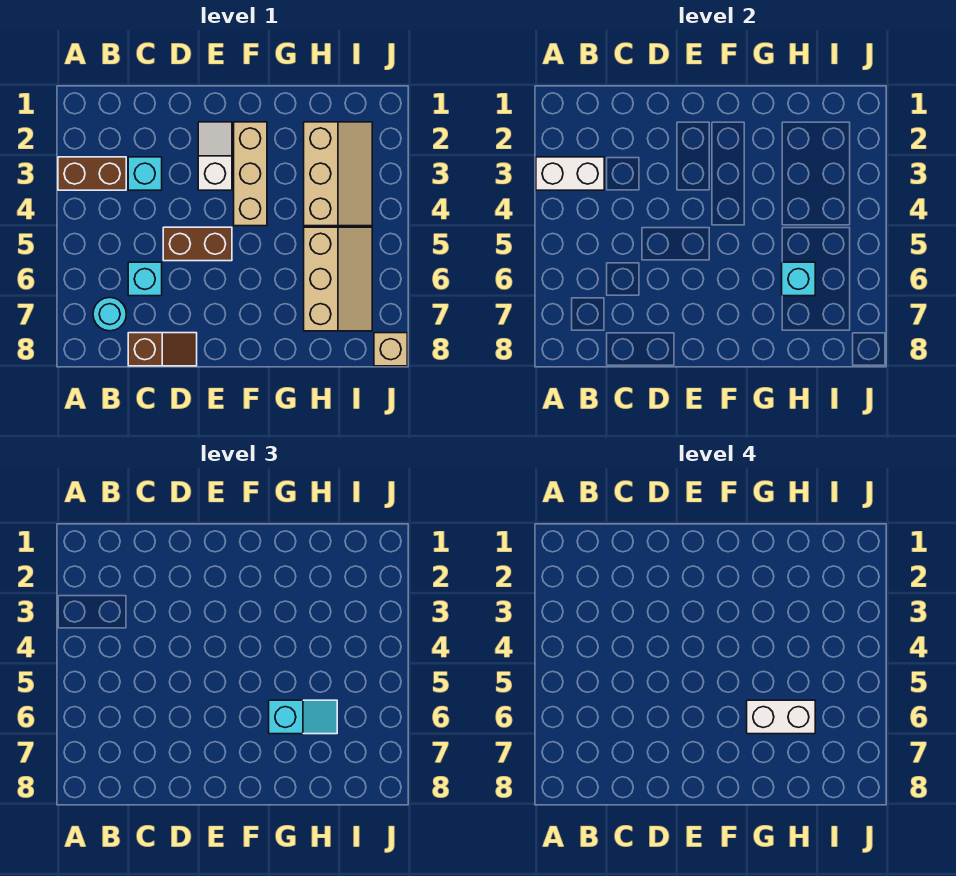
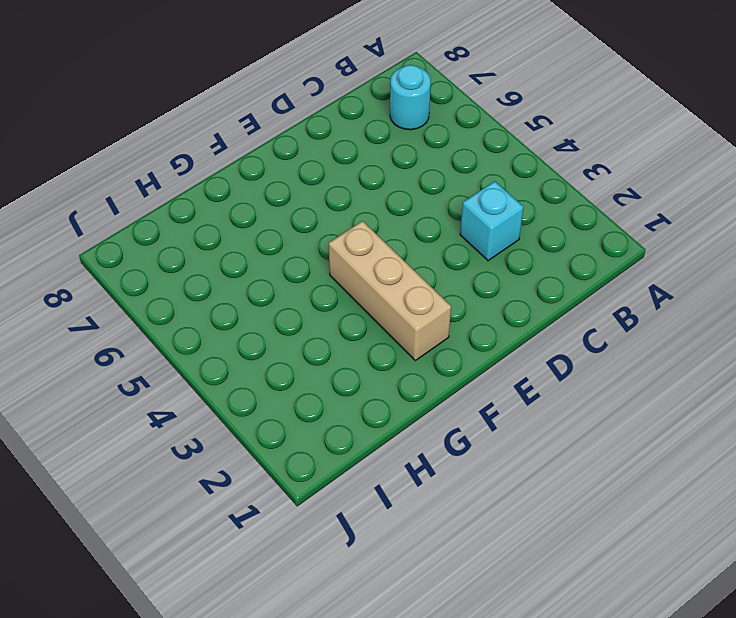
none -> brown brick A3:B3 level 1
none -> cyan brick C6 level 1
none -> brown slope C8:D8 level 1 top C

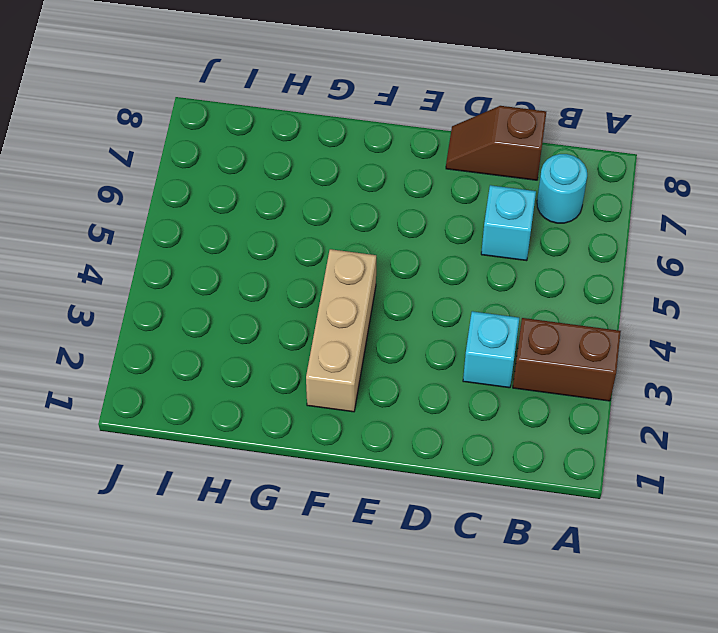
none -> brown brick D5:E5 level 1
none -> white slope E2:E3 level 1 top 3
none -> tan slope H2:I4 level 1 top H

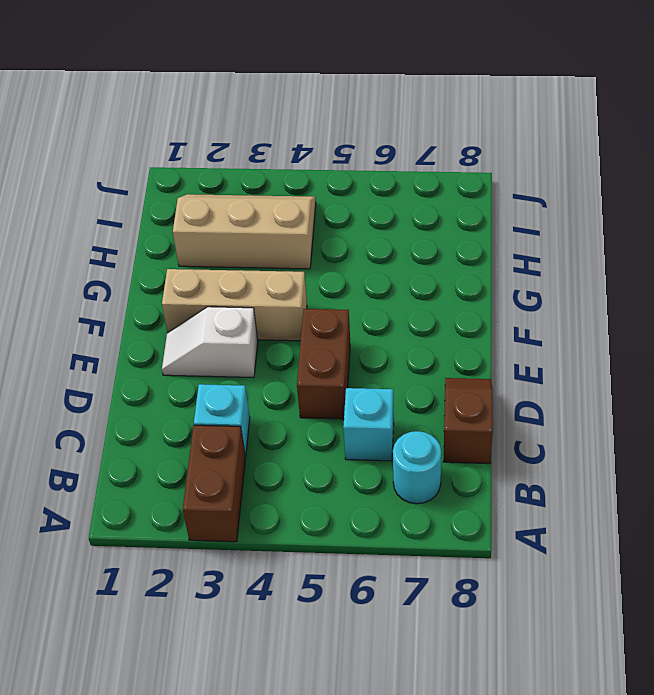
none -> tan slope H5:I7 level 1 top H
none -> tan brick J8 level 1
none -> white brick A3:B3 level 2

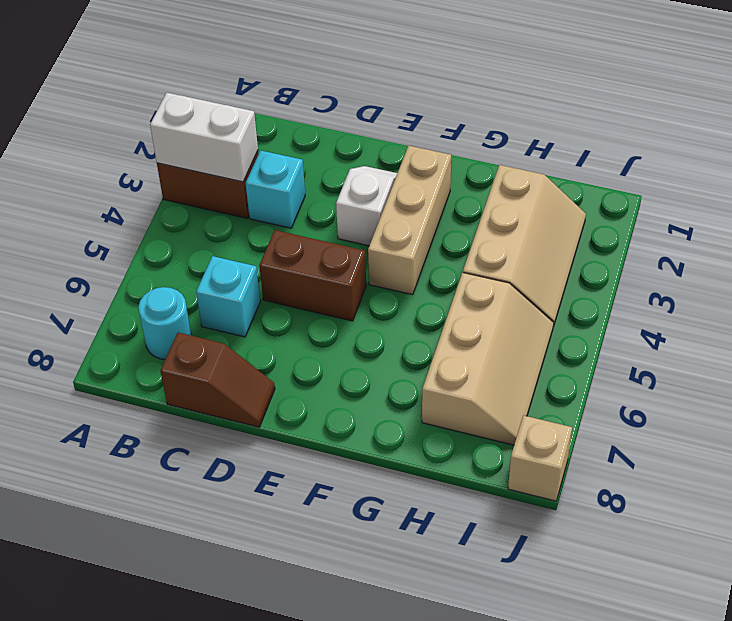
none -> cyan brick H6 level 2
none -> cyan slope G6:H6 level 3 top G
none -> white brick G6:H6 level 4

